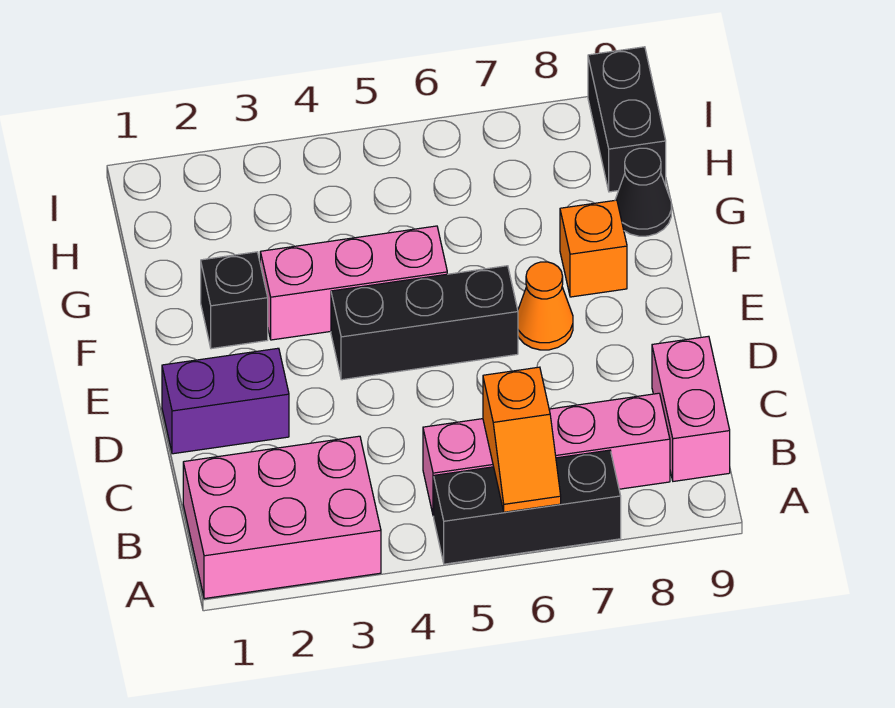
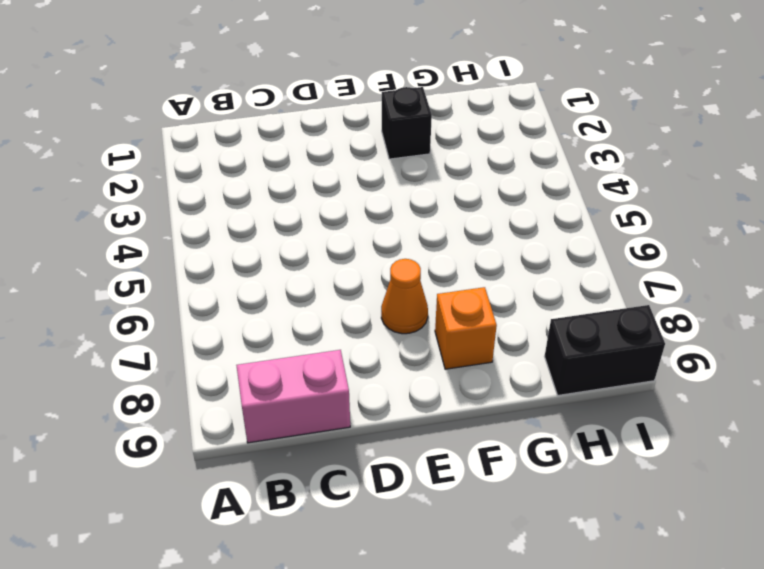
none -> pink brick A1:B3 level 1
none -> black brick A5:A7 level 1
none -> pink brick B5:B8 level 1

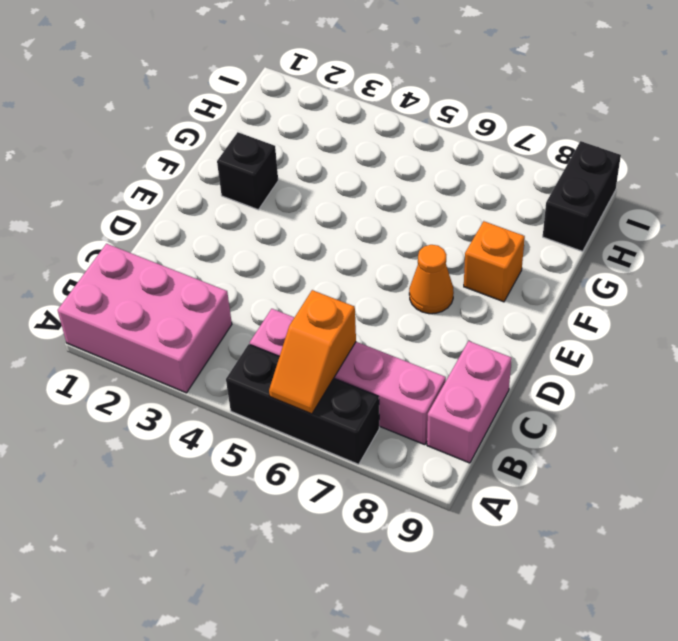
none -> purple brick D1:D2 level 1
none -> black brick E4:E6 level 1
none -> pink brick F3:F5 level 1

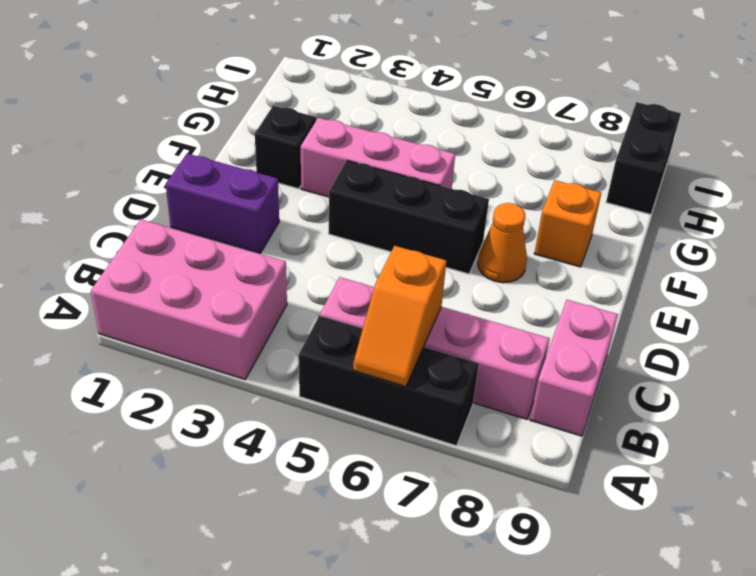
none -> black cone G9 level 1

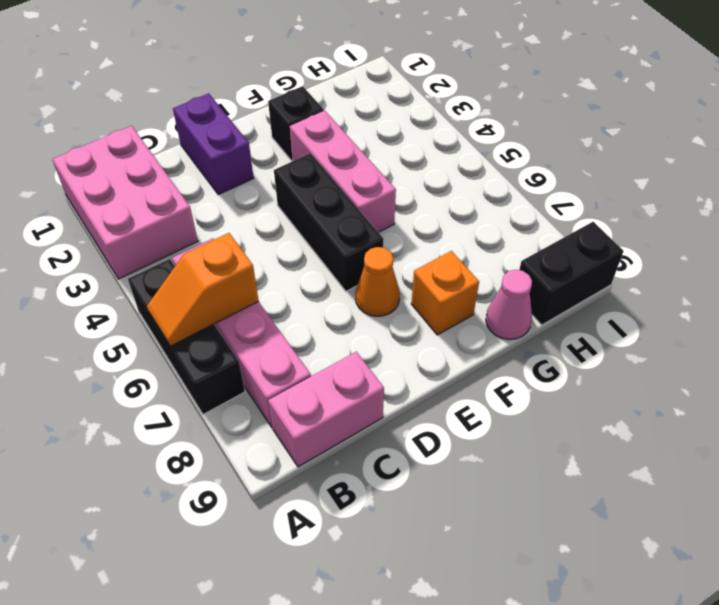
pink cone G9 level 1 -> black cone G9 level 1

